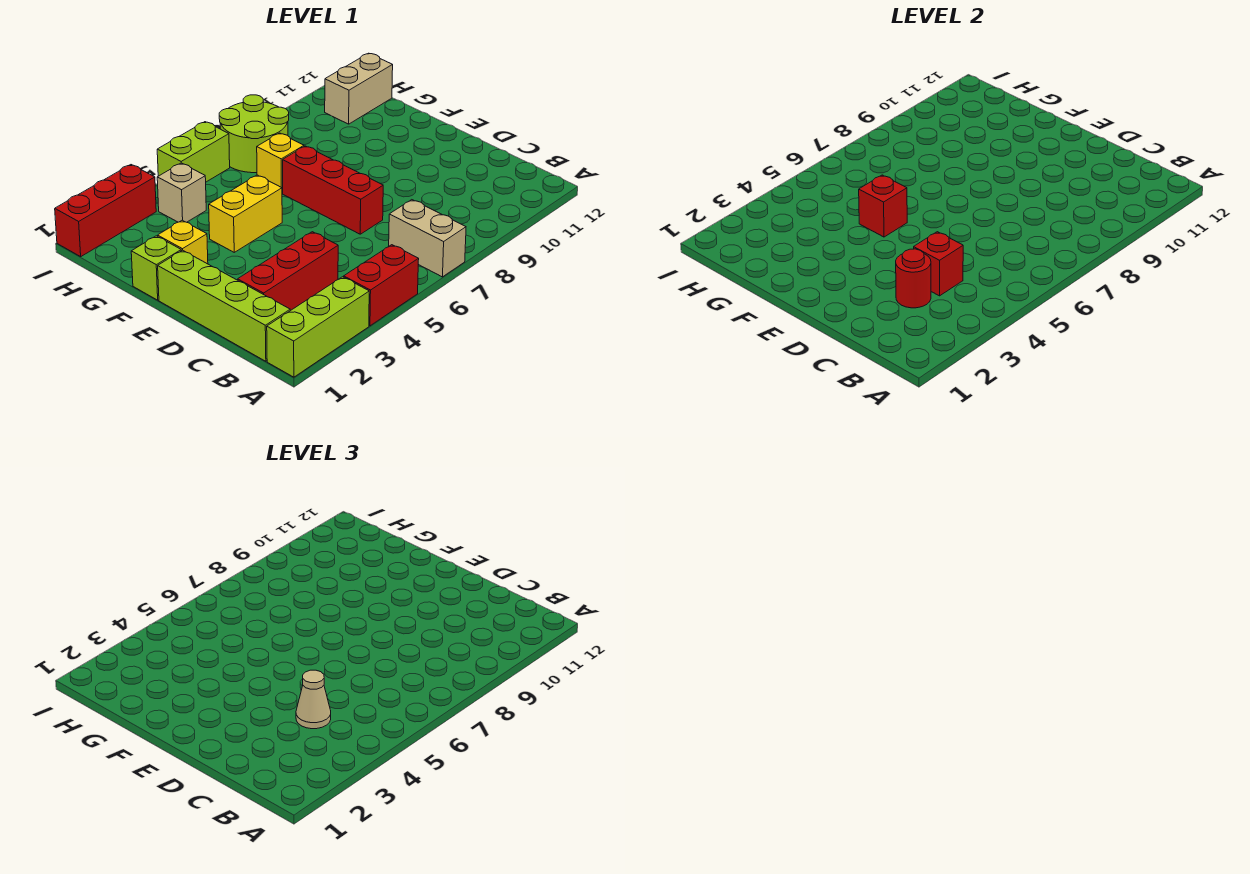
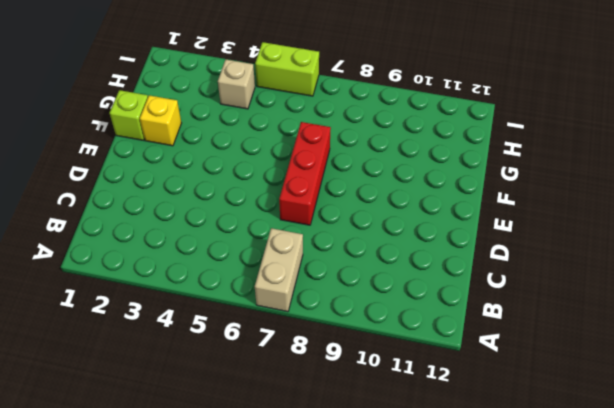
none -> lime brick A1:A3 level 1
none -> red brick A4:A5 level 1
none -> lime brick B1:E1 level 1

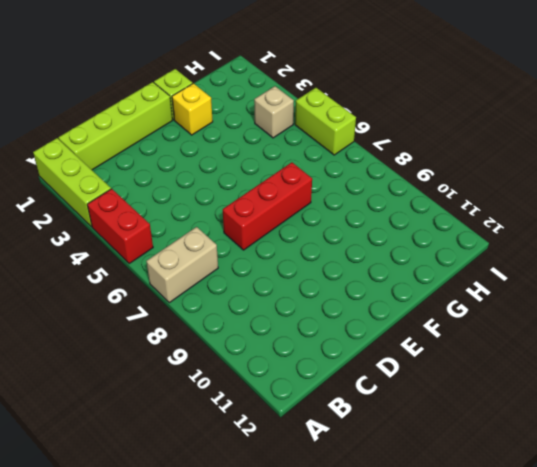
none -> red brick C2:C4 level 1
none -> yellow brick F4:F5 level 1
none -> yellow brick G7 level 1

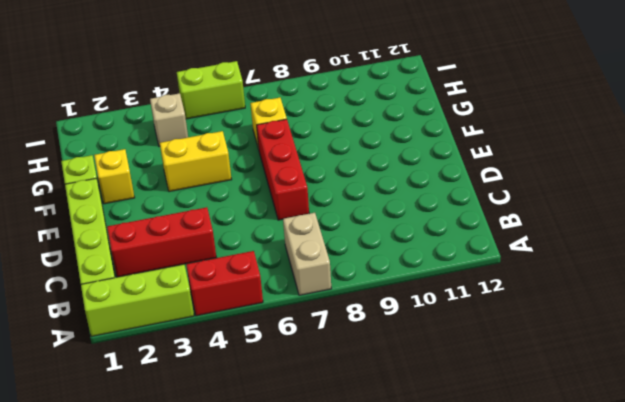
none -> lime round brick H7:I8 level 1
none -> tan brick H11:H12 level 1
none -> red brick I1:I3 level 1

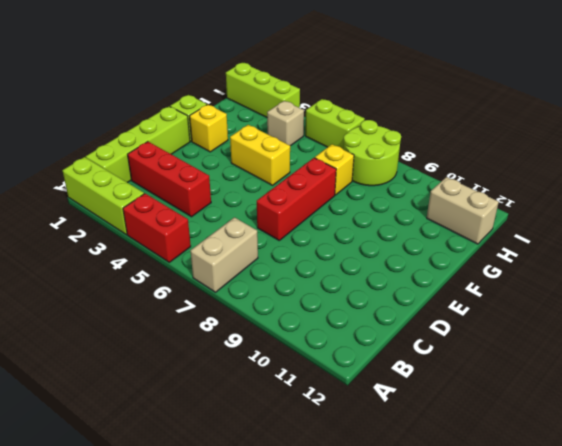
lime brick I1:I3 level 1 -> red brick I1:I3 level 1
none -> red round brick C3 level 2
none -> red brick C4 level 2
none -> red brick F5 level 2

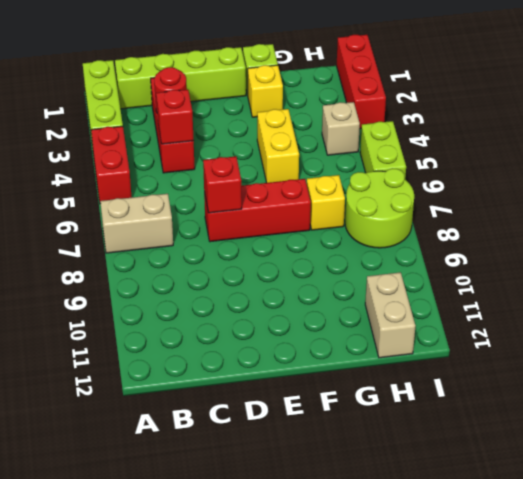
red brick D7 level 2 -> red brick F5 level 2
none -> tan cone C4 level 3

